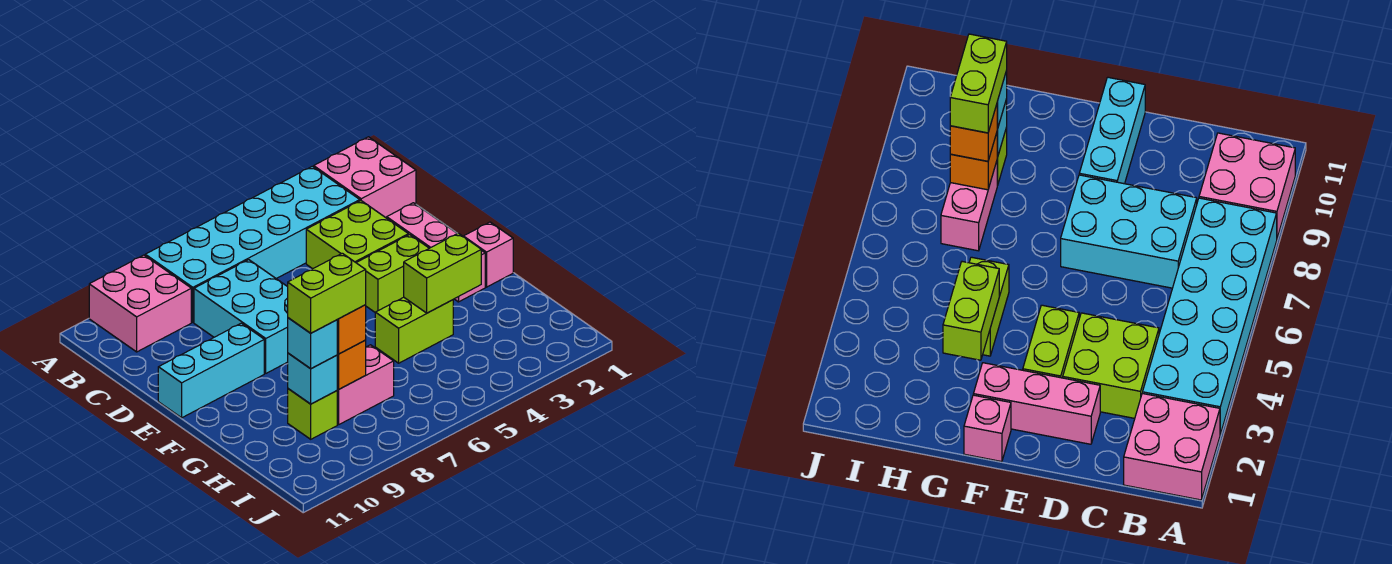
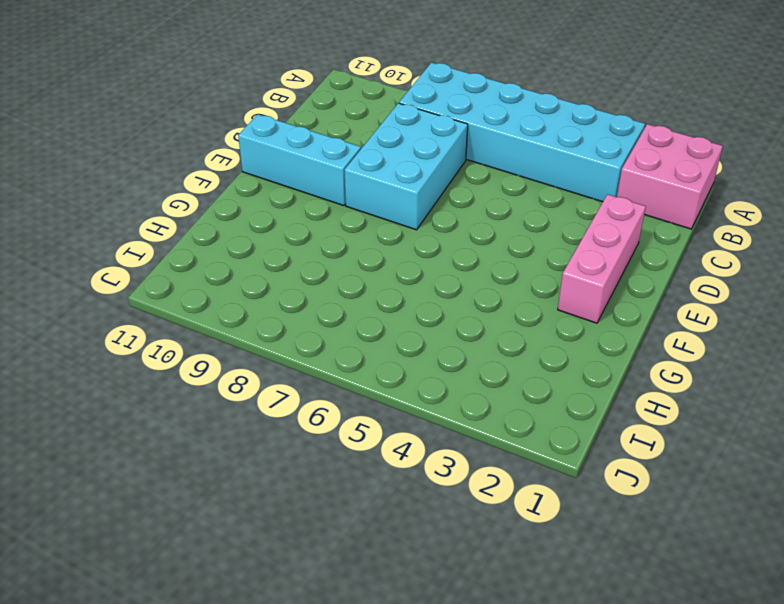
none -> pink brick A9:B10 level 1
none -> lime brick C3:D4 level 1
none -> lime brick E3:E4 level 1

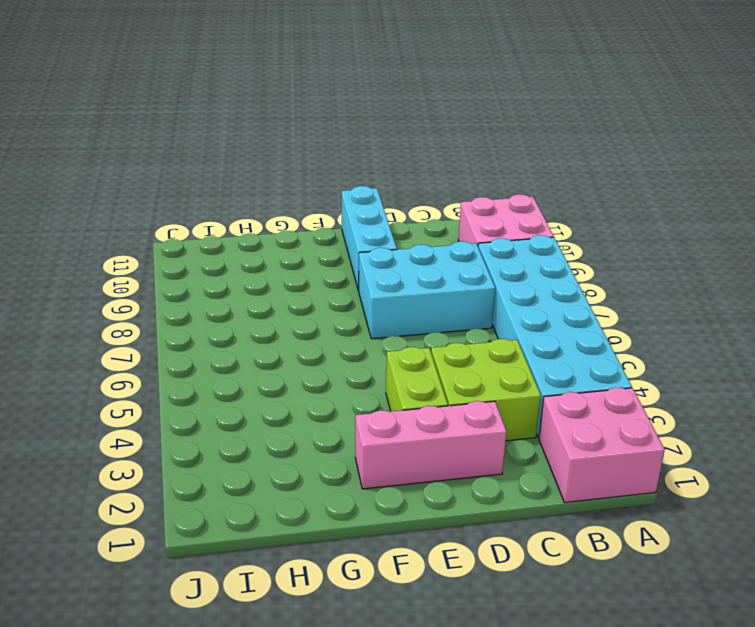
none -> pink brick F1 level 1
none -> lime brick G4:G5 level 1
none -> pink brick H7:H8 level 1

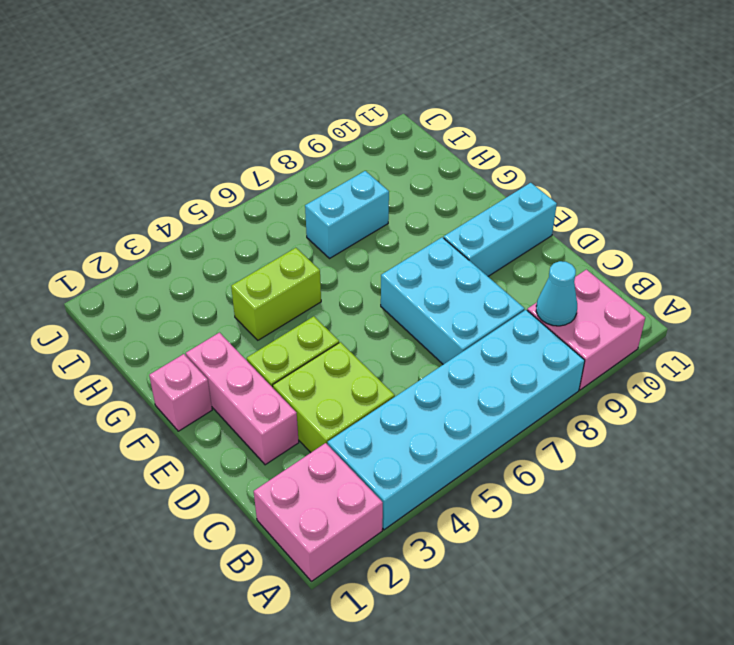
cyan cone B9 level 2 -> none
cyan brick H7:H8 level 1 -> pink brick H7:H8 level 1
none -> lime brick H9 level 1
none -> lime brick G3:G4 level 2
none -> orange brick H8 level 2

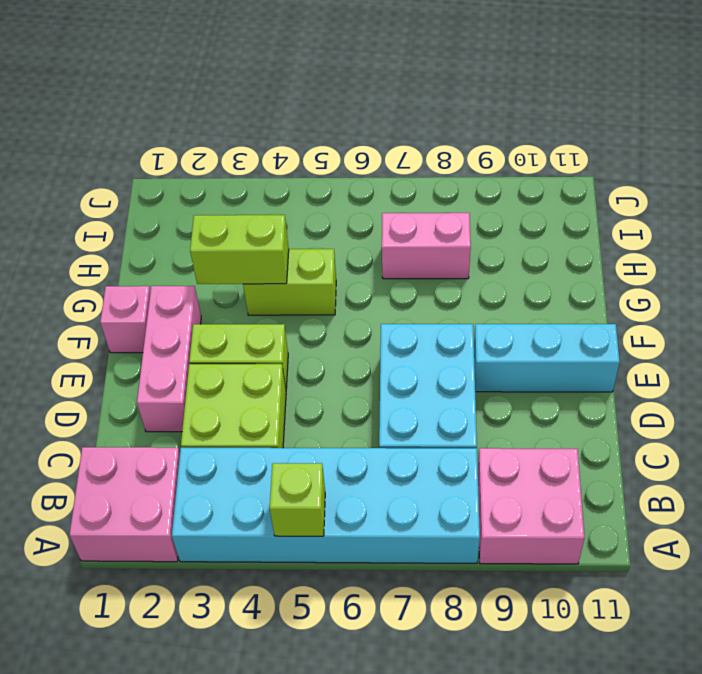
lime brick A5 level 2 -> lime brick H9 level 1
none -> orange brick H8 level 2
none -> cyan brick H9 level 2
none -> orange brick H8 level 3

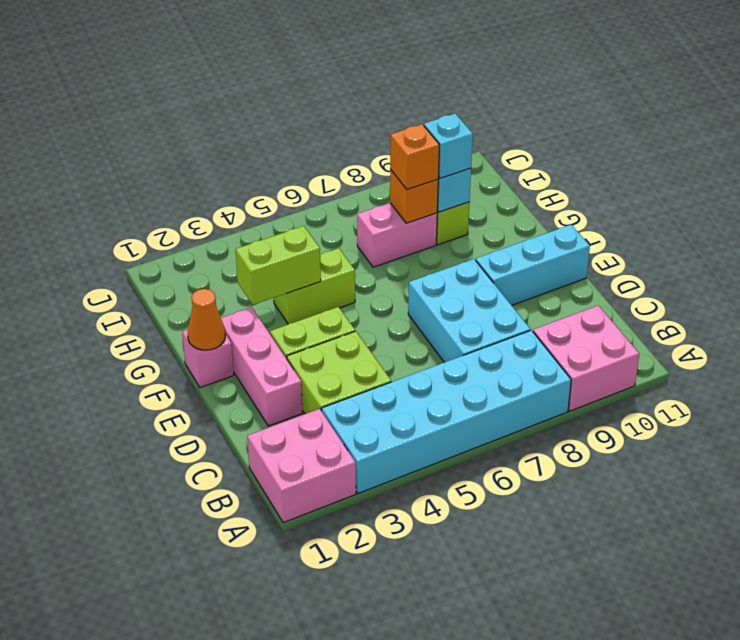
orange cone F1 level 2 -> none
none -> lime brick H8:H9 level 4

